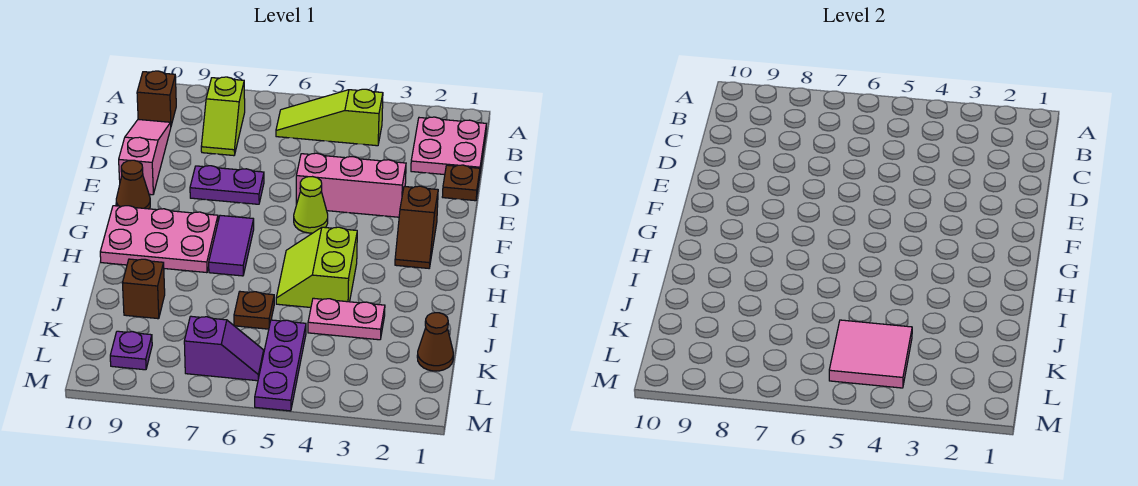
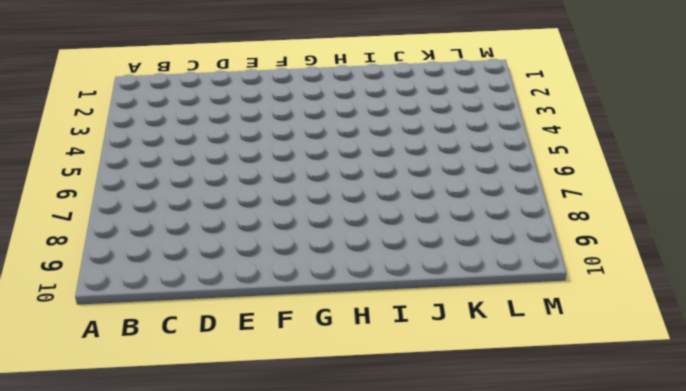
none -> pink plate B1:C2 level 1
none -> lime slope B4:B6 level 1 top 4
none -> lime slope B8:C8 level 1 top B

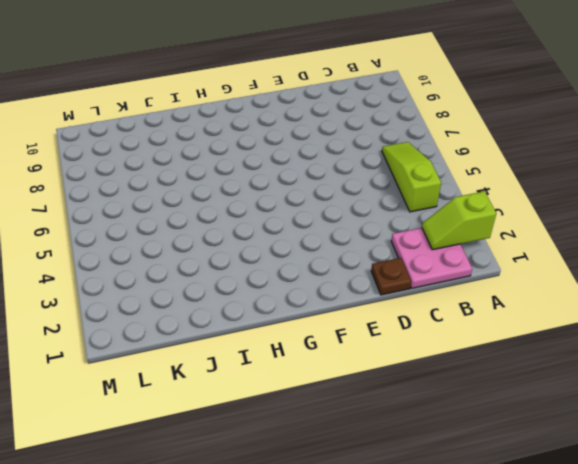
lime slope A2:B2 level 2 top A -> lime slope B8:C8 level 1 top B
none -> brown brick B10 level 1
none -> pink slope C10:E10 level 1 top E
none -> pink brick E3:E5 level 1

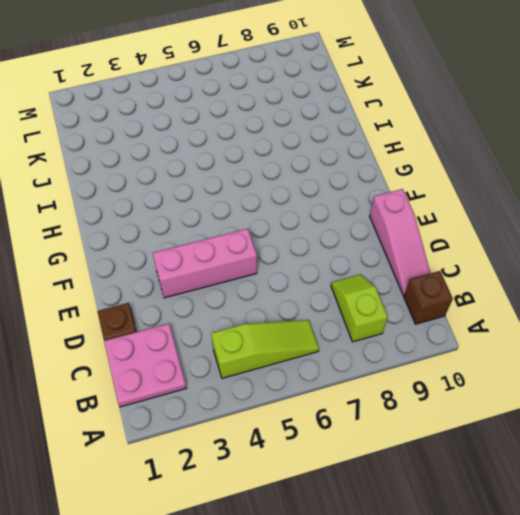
none -> purple plate E7:E8 level 1
none -> brown slope F2:G2 level 1 top F
none -> lime cone F5 level 1

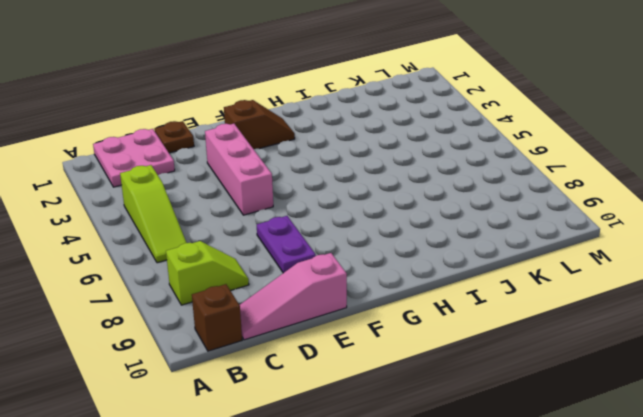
none -> lime cone F5 level 1
none -> brown cone F10 level 1
none -> purple tile G7:H7 level 1

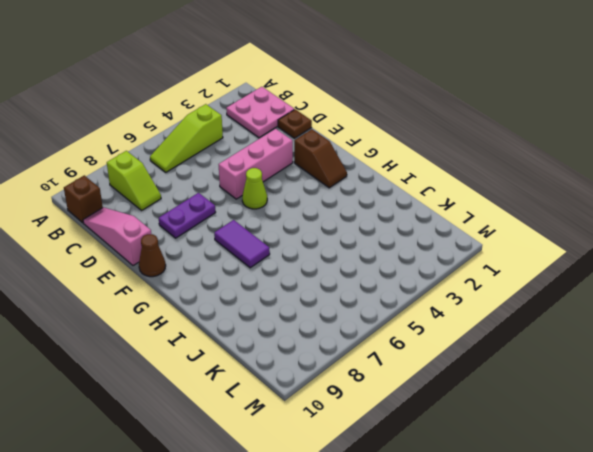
none -> pink plate G8:H10 level 1
none -> lime slope H4:I5 level 1 top 4
none -> pink plate J3:J4 level 1

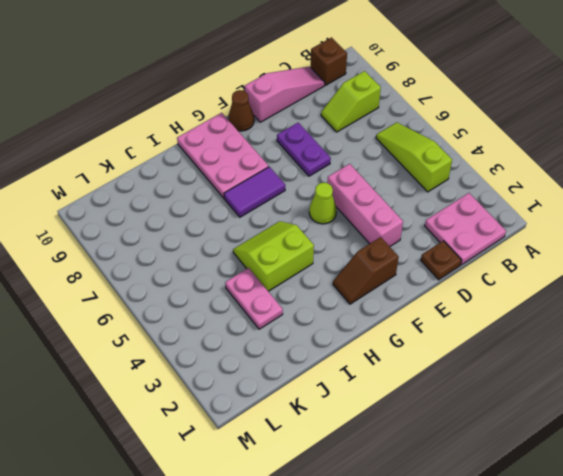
none -> brown plate J6 level 1
none -> brown brick J9 level 1
none -> brown cone K1 level 1

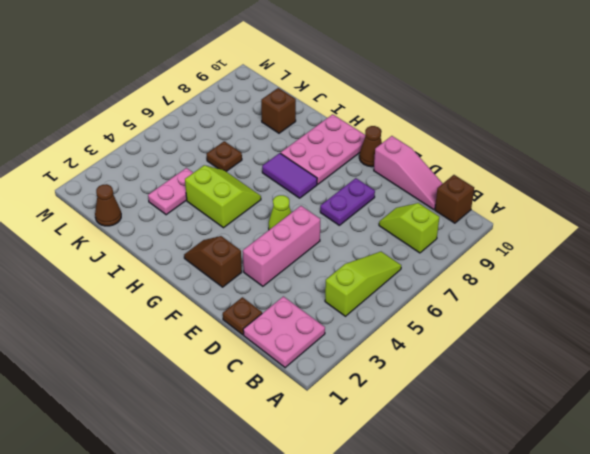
none -> purple plate K5:M5 level 1
none -> purple slope L6:L7 level 1 top 7
none -> purple plate L9 level 1

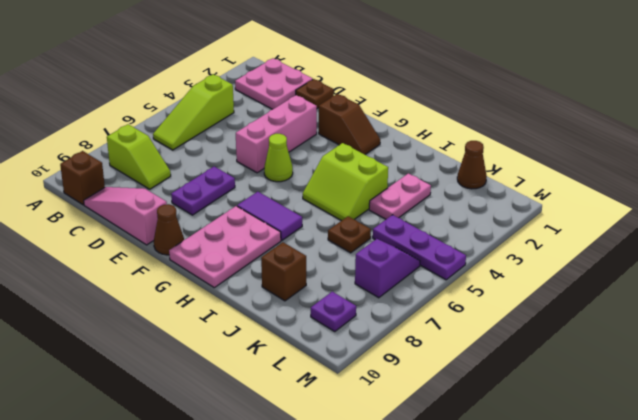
none -> pink tile K4:L5 level 2

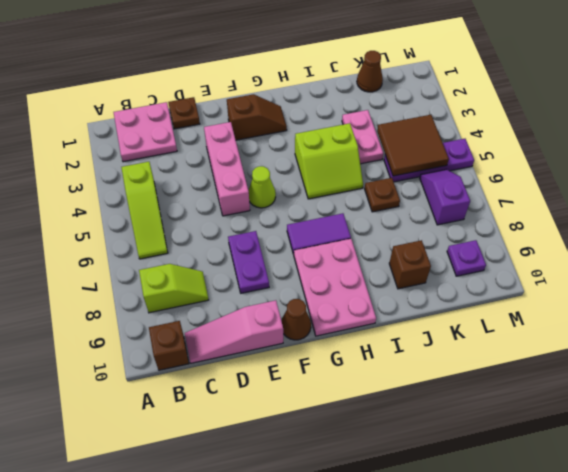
brown tile K4:L5 level 2 -> pink tile K4:L5 level 2

